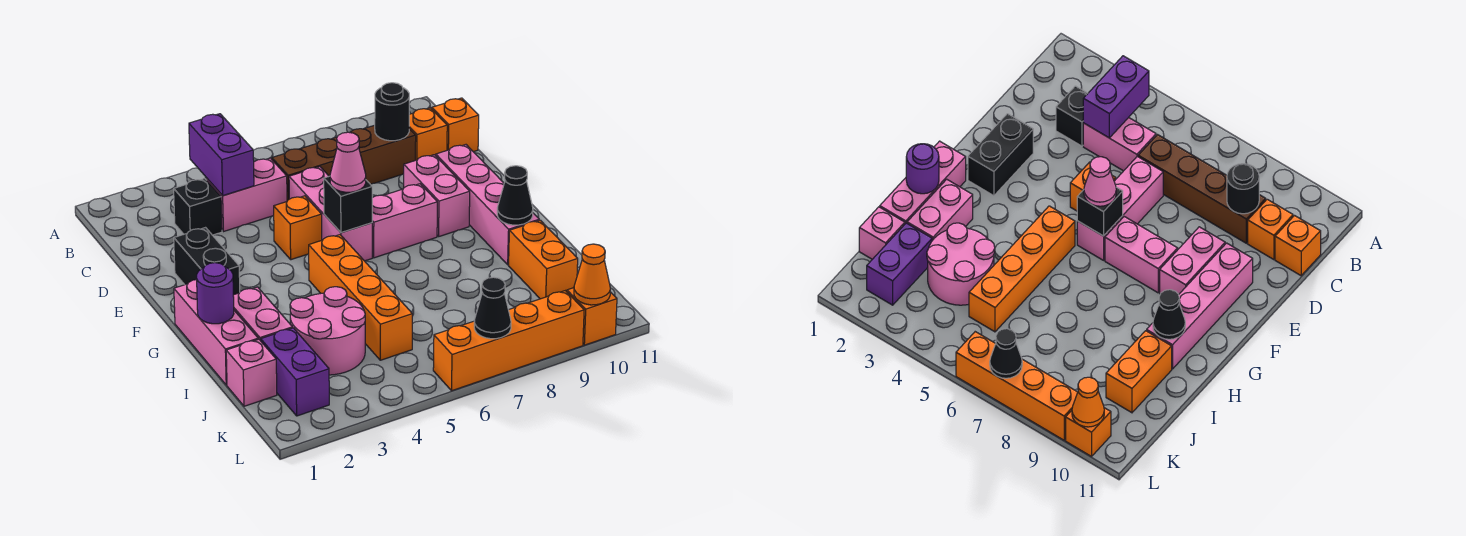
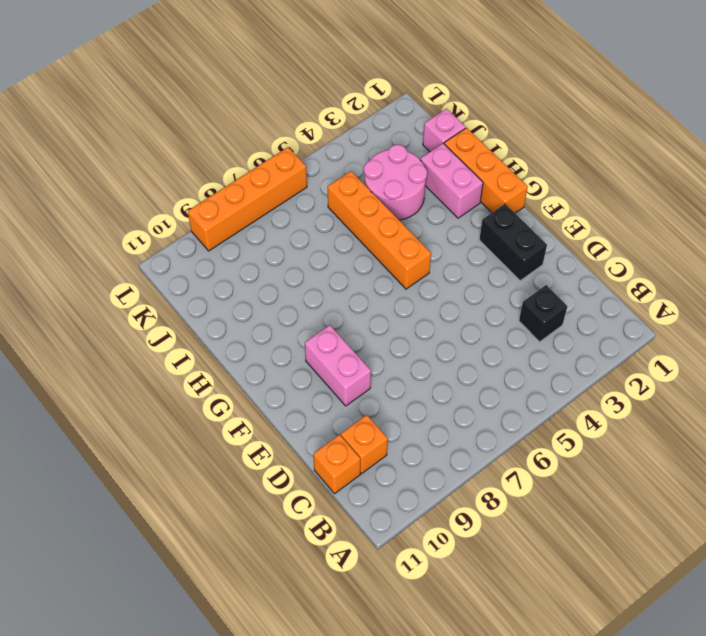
orange brick G1:I1 level 1 -> pink brick G1:I1 level 1
none -> pink brick C4:C5 level 1
none -> brown brick C6:C9 level 1
none -> pink brick D6:F6 level 1

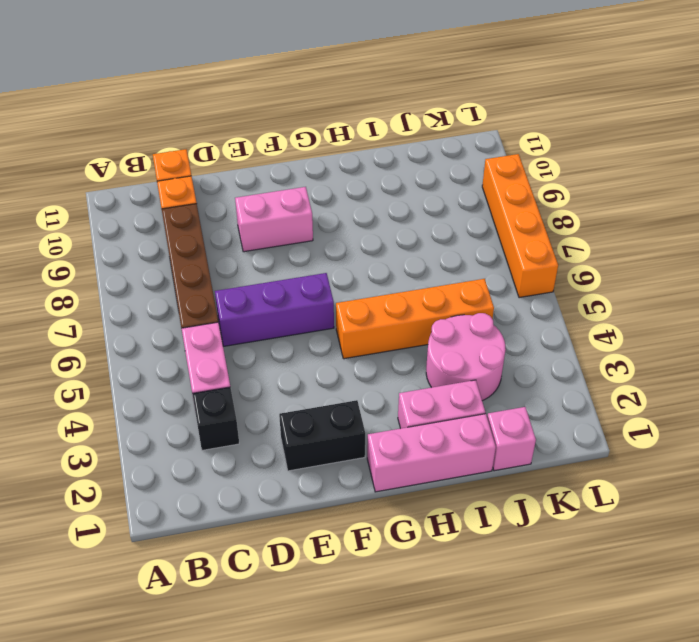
purple brick D6:F6 level 1 -> pink brick D6:F6 level 1
none -> orange brick E5 level 1
none -> pink brick E10:H10 level 1
none -> pink brick F7:F8 level 1

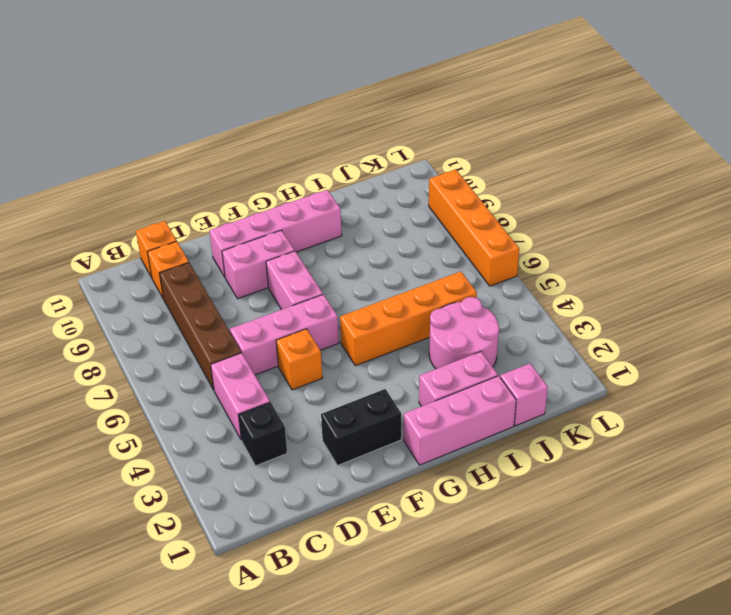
none -> orange brick I10:J10 level 1
none -> purple brick J2:K2 level 1
none -> orange brick L10 level 1

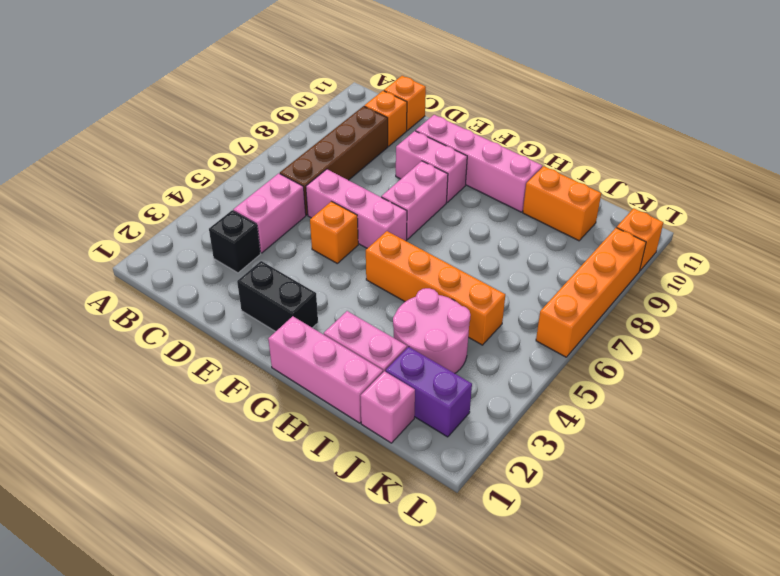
none -> purple brick B4:C4 level 2
none -> black round brick C9 level 2
none -> black brick F6 level 2

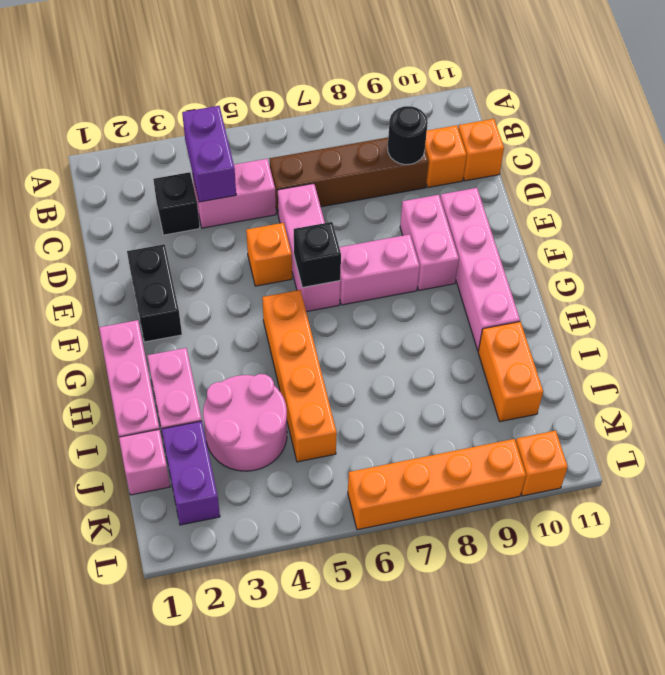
none -> purple round brick H1 level 2
none -> black cone H10 level 2
none -> black cone L7 level 2

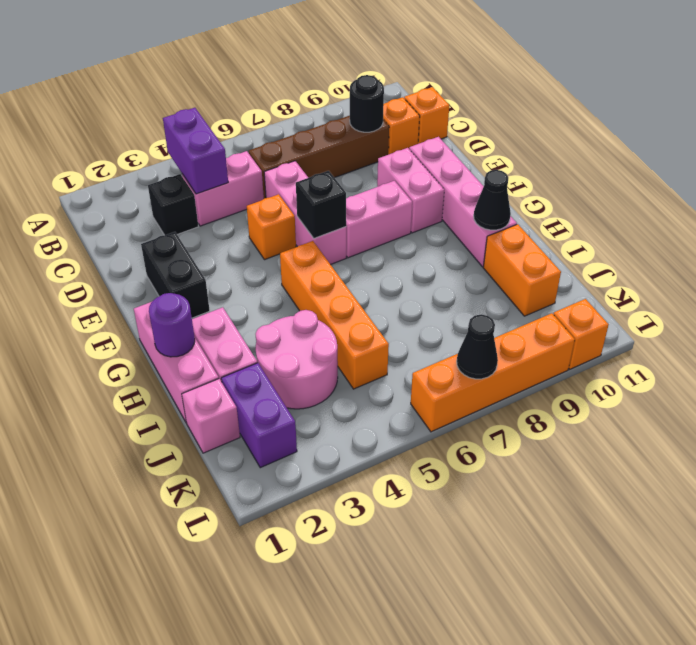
none -> orange cone L10 level 2
none -> pink cone F6 level 3

